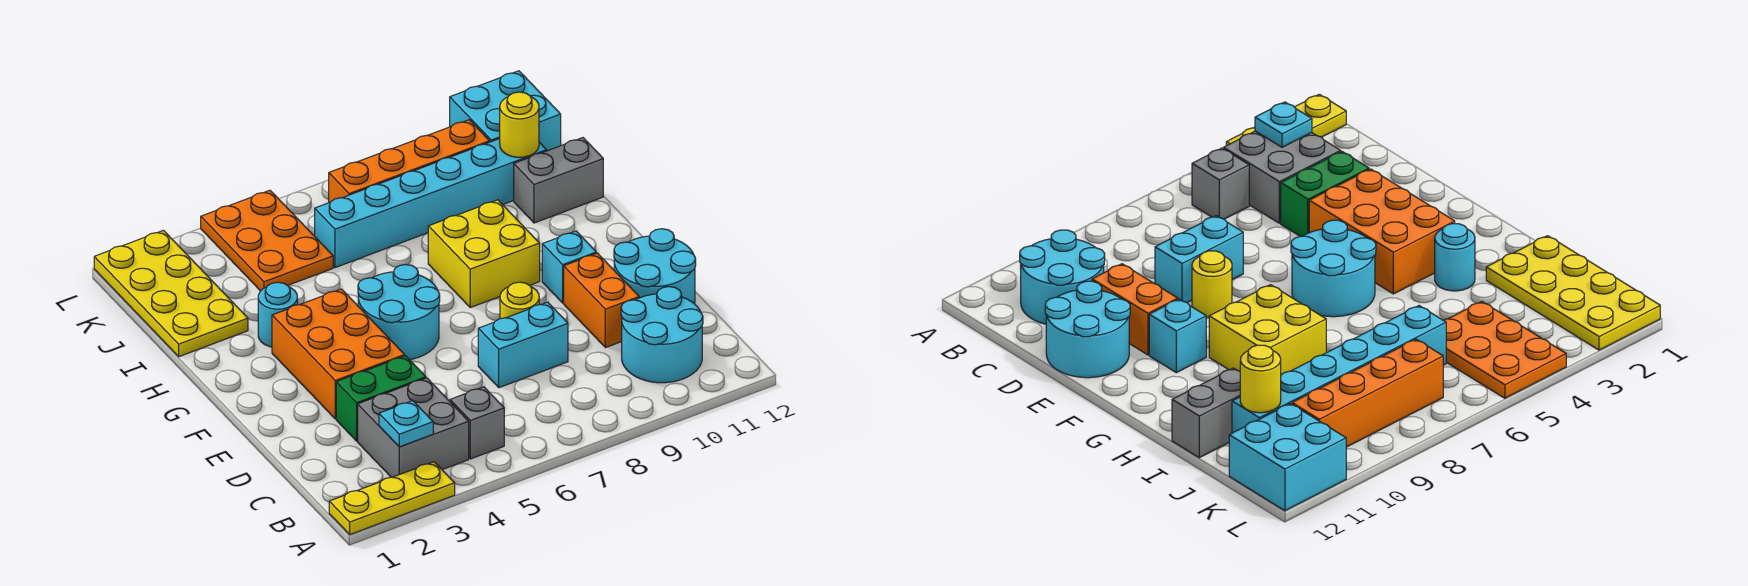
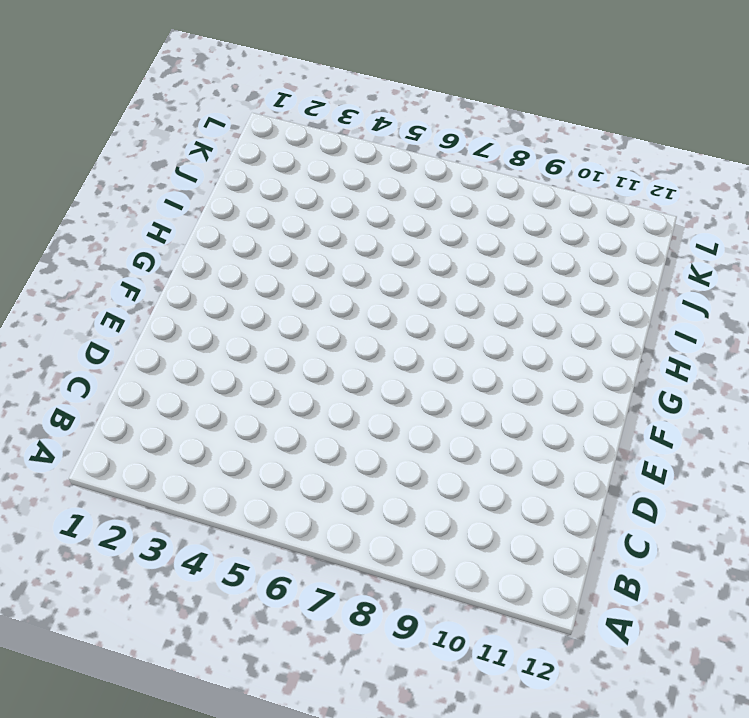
none -> yellow plate A1:A3 level 1
none -> grey brick B3:C4 level 1
none -> grey brick B5 level 1

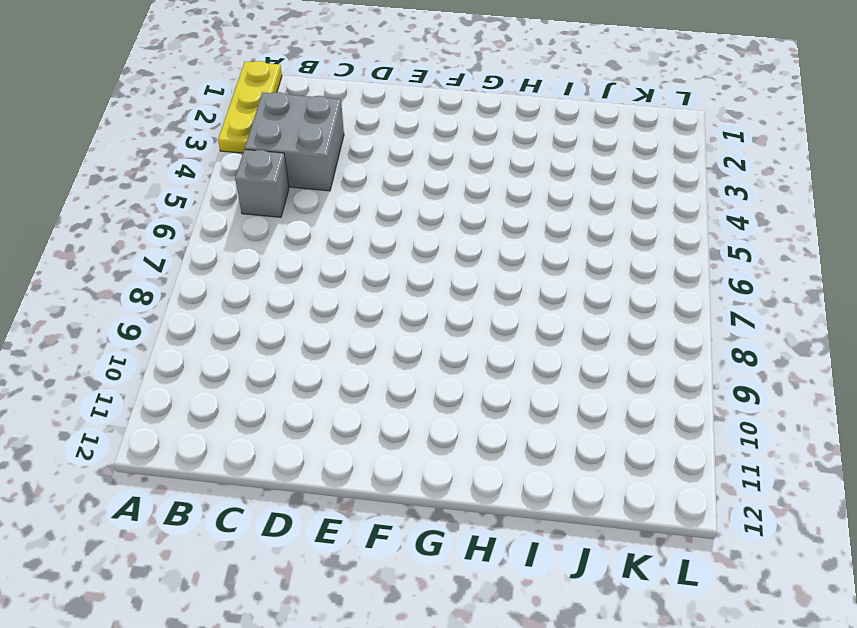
none -> cyan round brick B10:C11 level 1
none -> green brick D3:D4 level 1
none -> cyan brick D7:D8 level 1

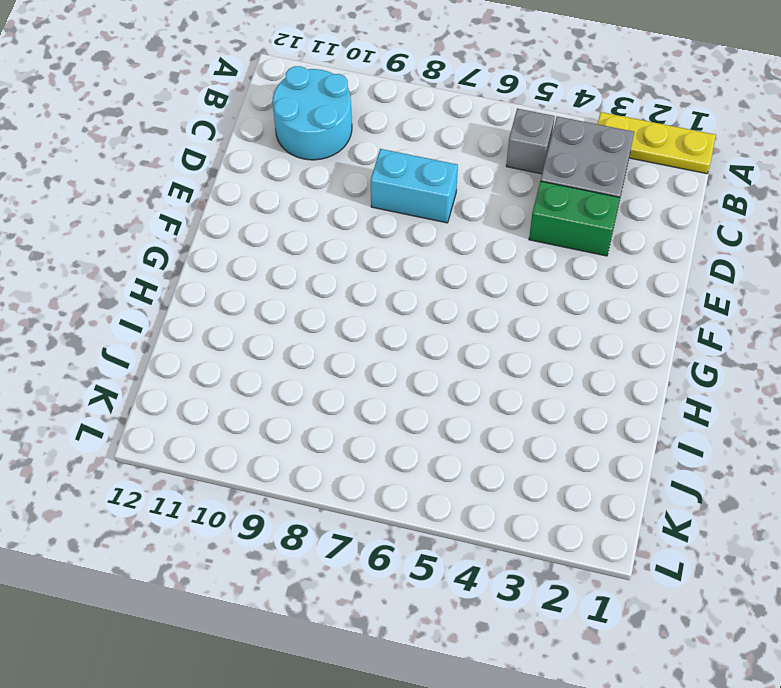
none -> orange brick D10:E10 level 1
none -> cyan round brick D11:E12 level 1
none -> orange brick E3:G4 level 1

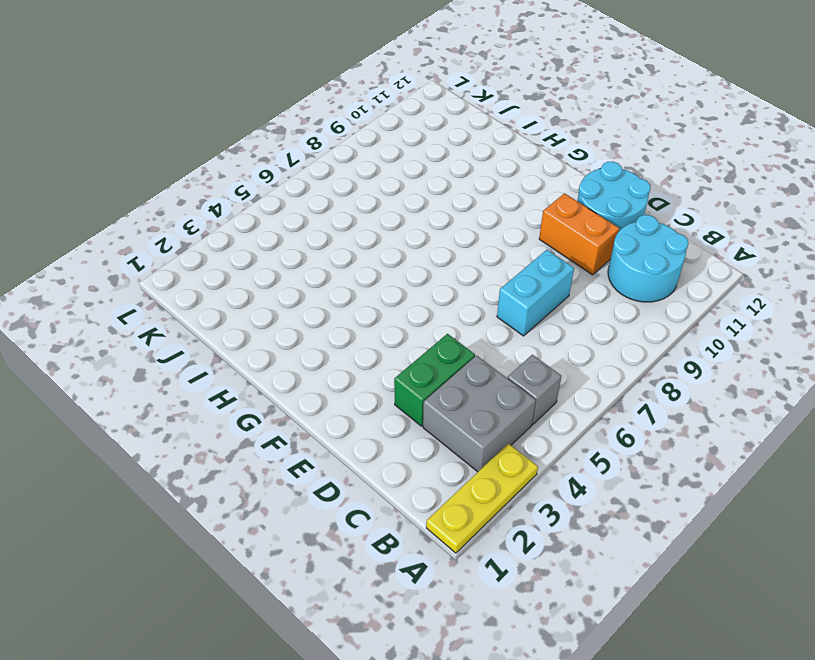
none -> orange brick E3:G4 level 1
none -> yellow round brick E8 level 1
none -> cyan round brick F5:G6 level 1

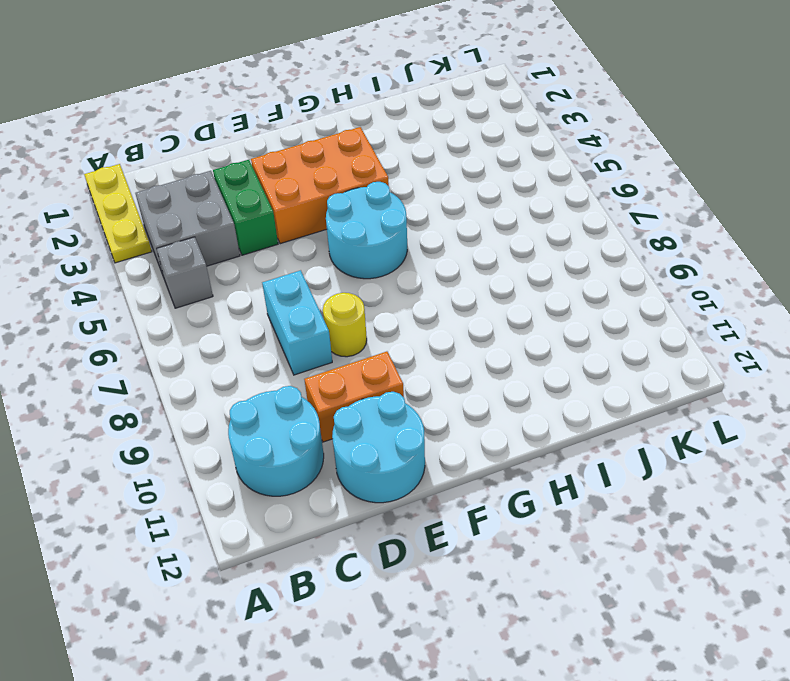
none -> cyan brick F10 level 1
none -> yellow brick G8:H9 level 1
none -> cyan round brick H3 level 1

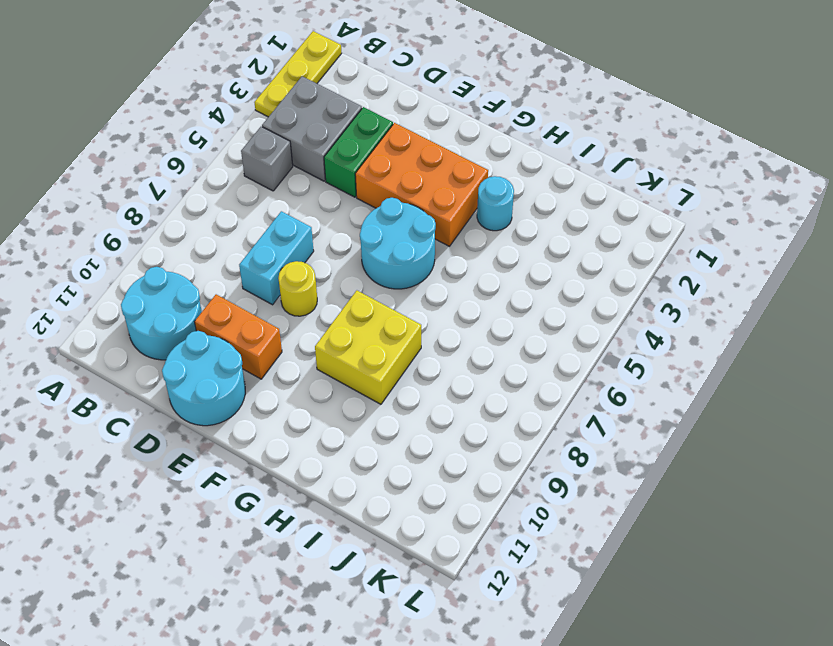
none -> cyan brick F10 level 1
none -> yellow plate I1:L2 level 1
none -> grey brick I11:I12 level 1

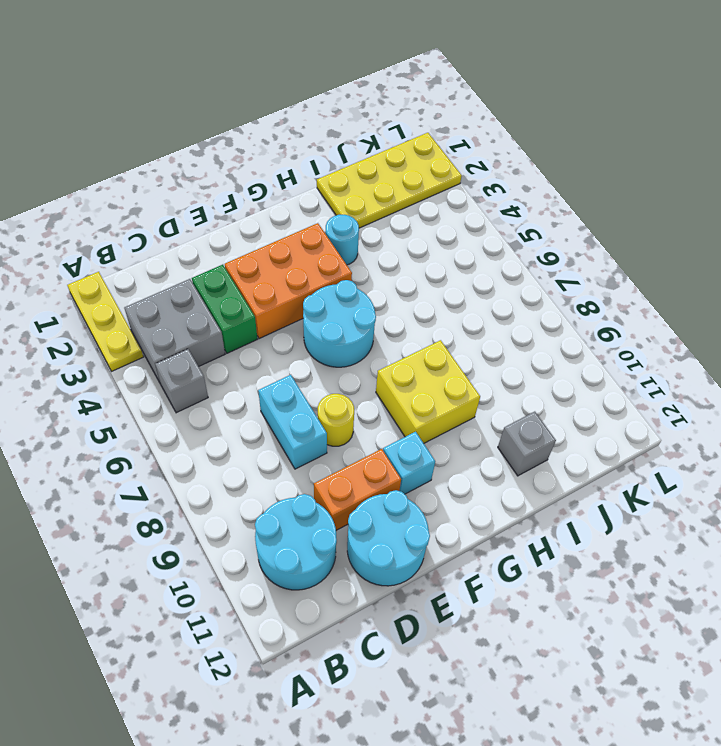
grey brick I11 level 1 -> grey brick I11:I12 level 1
none -> orange plate J4:L5 level 1
none -> cyan brick J6:J11 level 1
none -> orange brick K7:K10 level 1

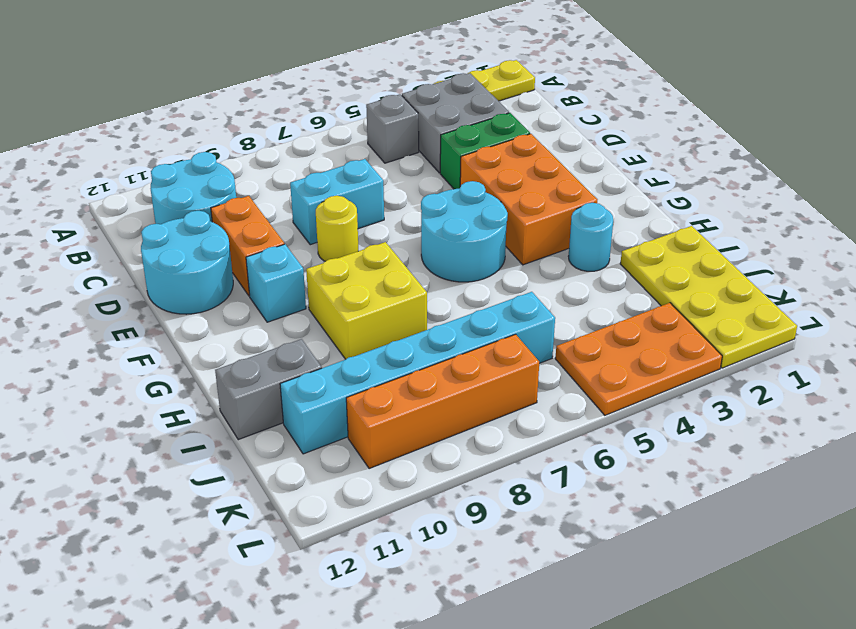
orange plate K3:L5 level 1 -> orange plate J4:L5 level 1
none -> cyan brick K11:L12 level 1
none -> cyan plate B3 level 2
none -> yellow round brick J11 level 2

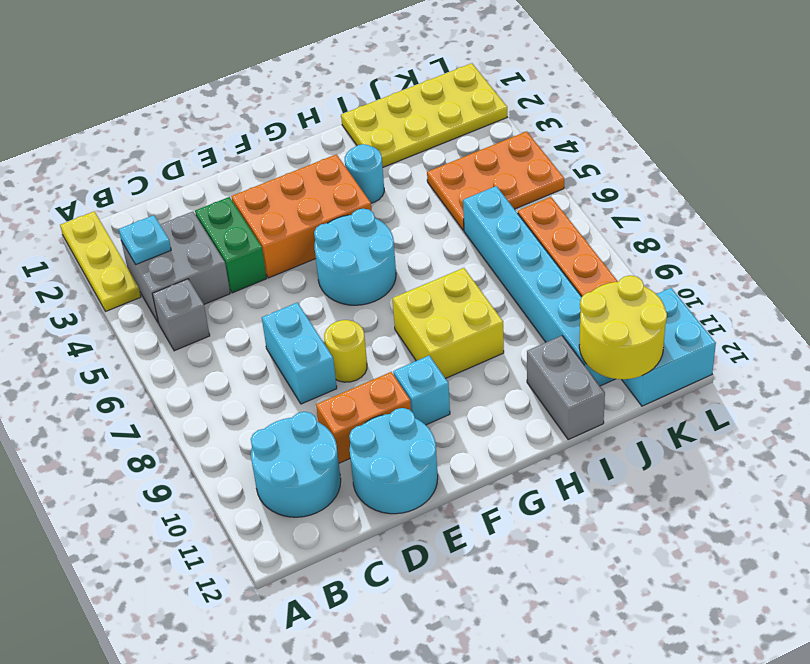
yellow round brick J11:K12 level 2 -> yellow round brick J11 level 2

